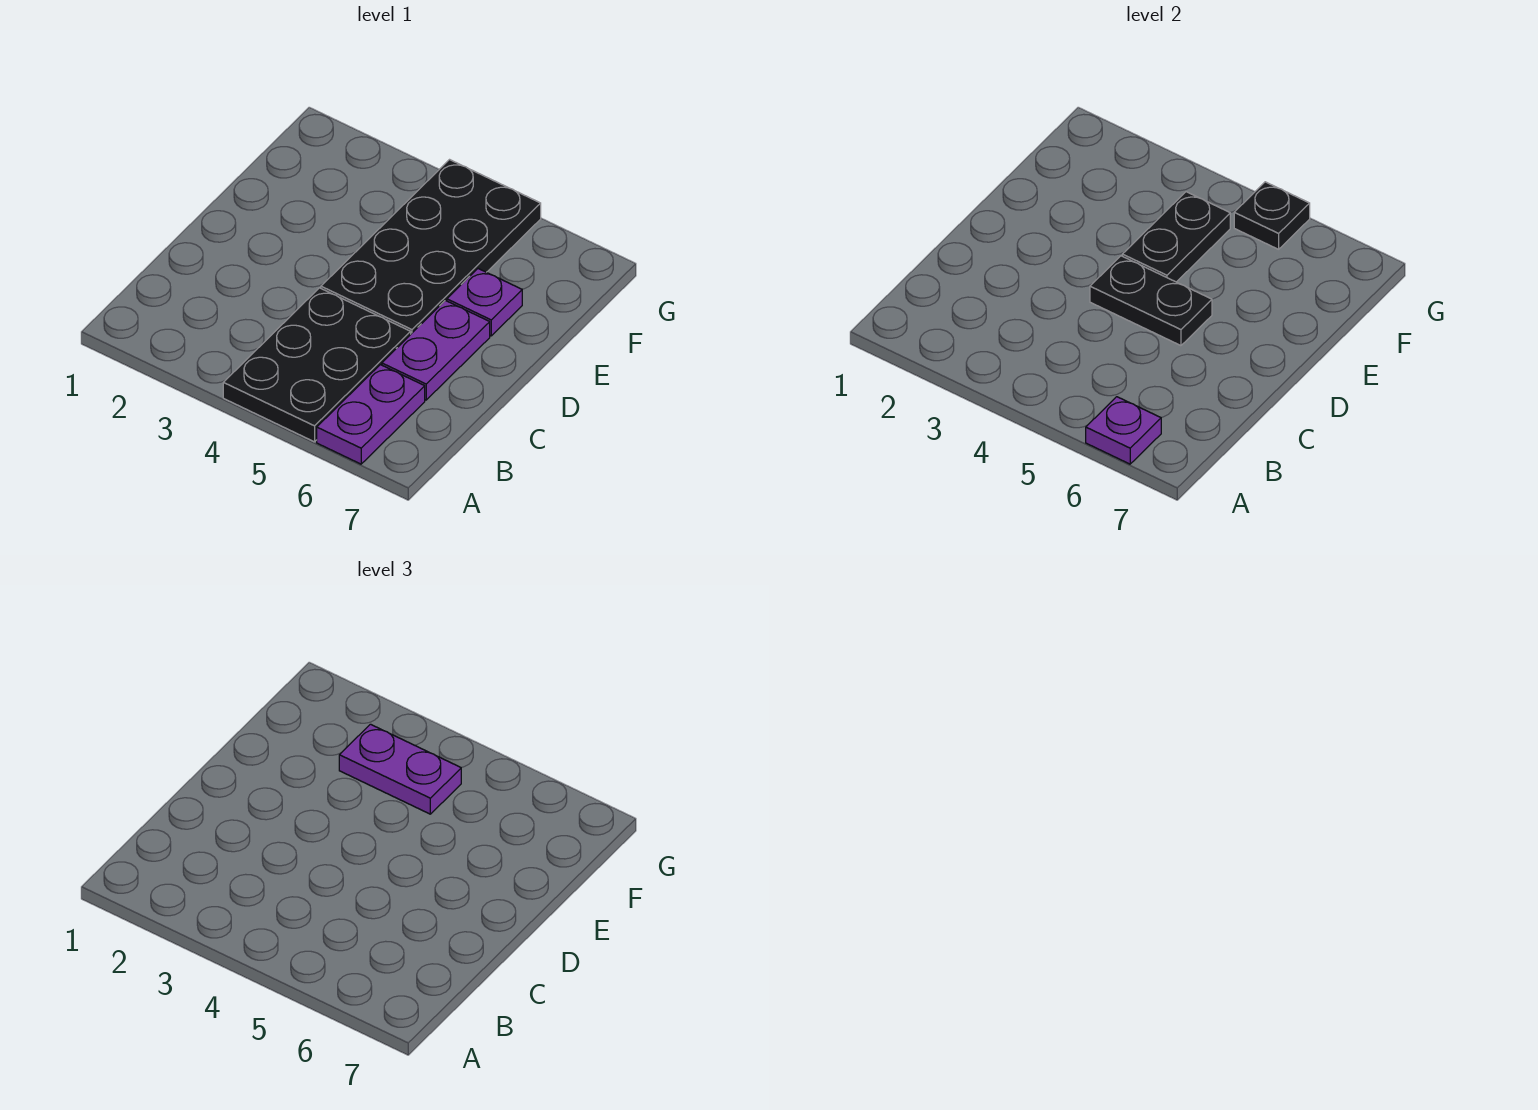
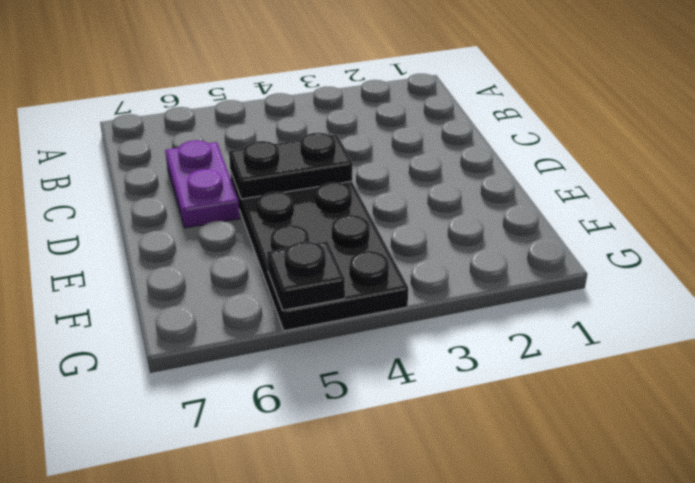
none -> black plate A4:C5 level 1
none -> purple plate A6:B6 level 1

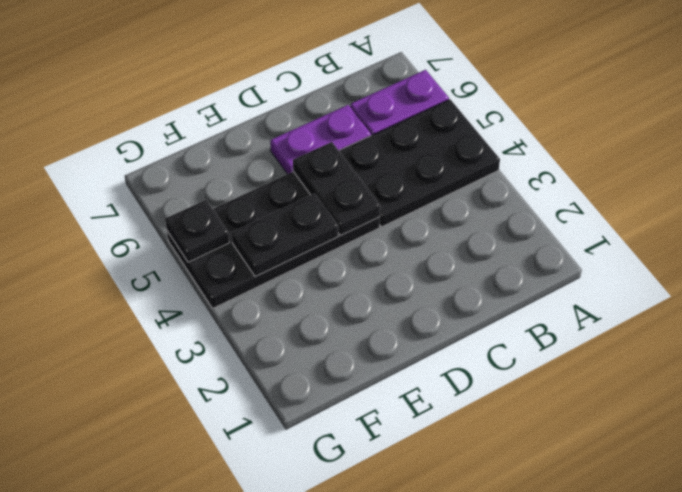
none -> purple plate E6 level 1
none -> purple plate A6 level 2

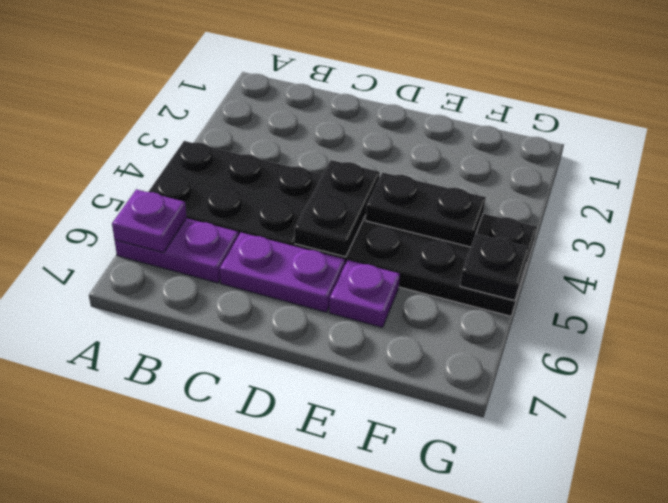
none -> purple plate F3:F4 level 3

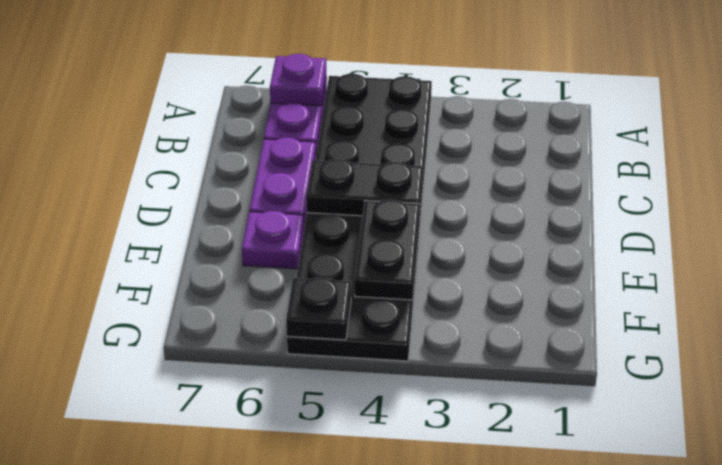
none -> purple plate F3:F4 level 3

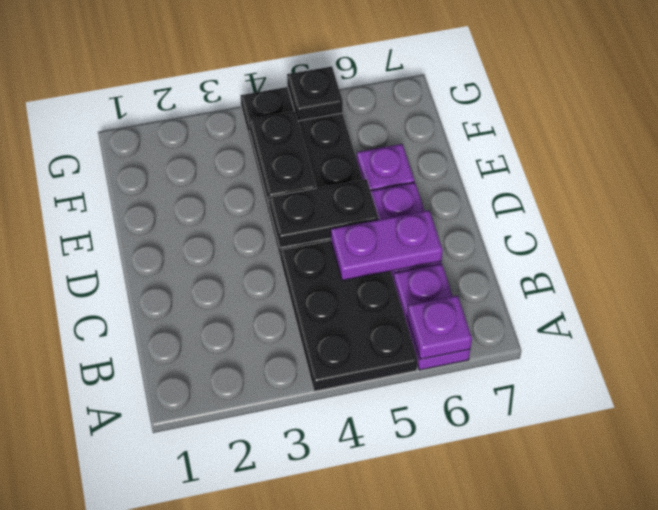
purple plate C5:C6 level 2 -> purple plate F3:F4 level 3

